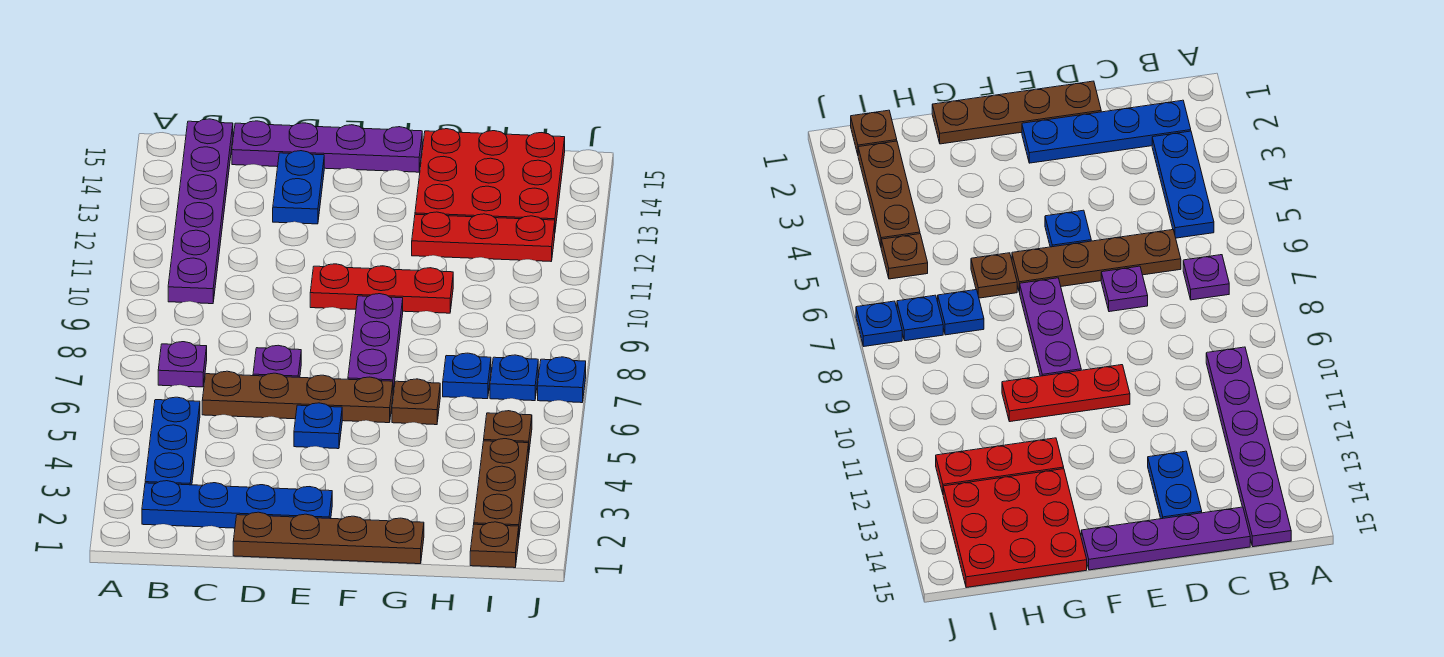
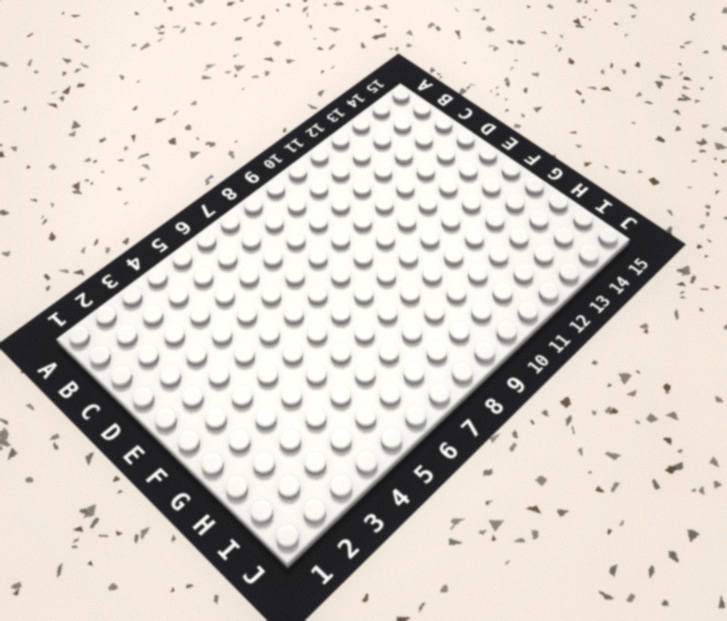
none -> blue plate B2:E2 level 1
none -> blue plate B3:B5 level 1
none -> purple plate B7 level 1

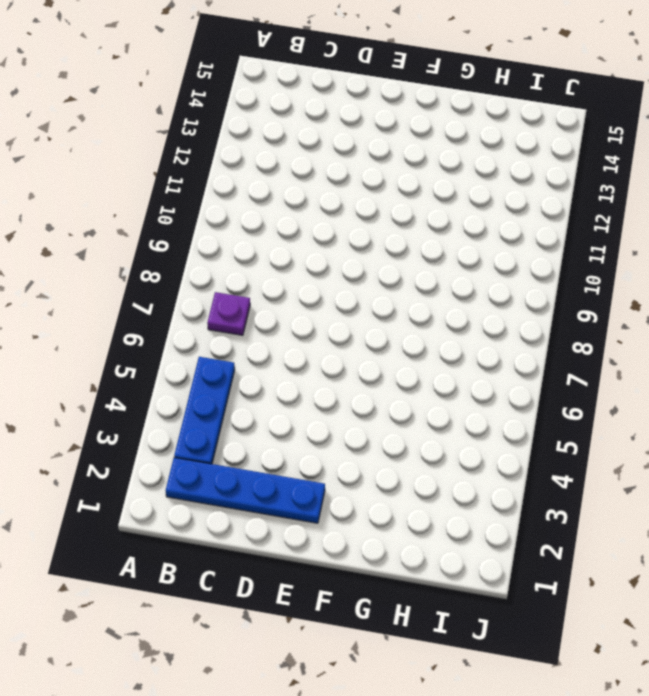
none -> purple plate B10:B15 level 1
none -> brown plate C6:F6 level 1
none -> purple plate C15:F15 level 1

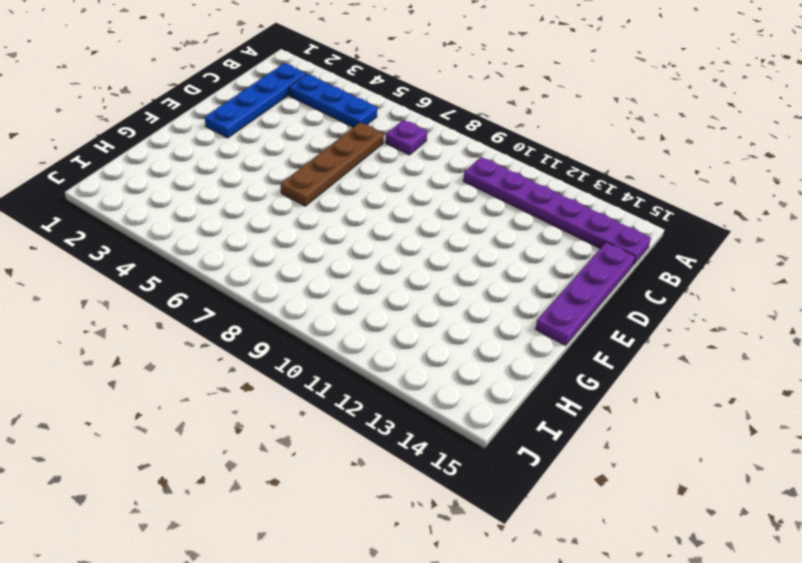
none -> brown plate D1:G1 level 1
none -> purple plate D7 level 1
none -> blue plate D13:D14 level 1

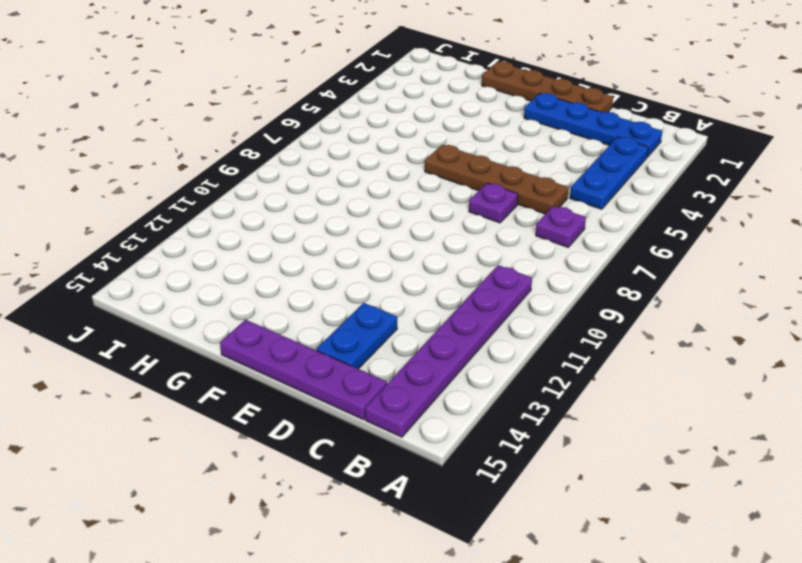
none -> blue plate E5 level 1
none -> red plate E10:G10 level 1
none -> purple plate F7:F9 level 1

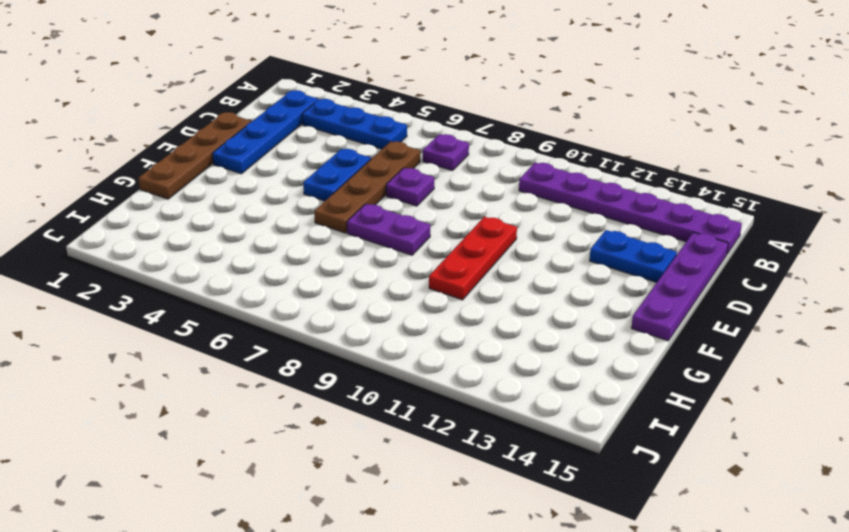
blue plate D5:E5 level 1 -> blue plate E5 level 1
purple plate F7:F8 level 1 -> purple plate F7:F9 level 1
none -> brown plate G6 level 1
none -> red plate G12:I12 level 1
none -> red plate G13:I15 level 1

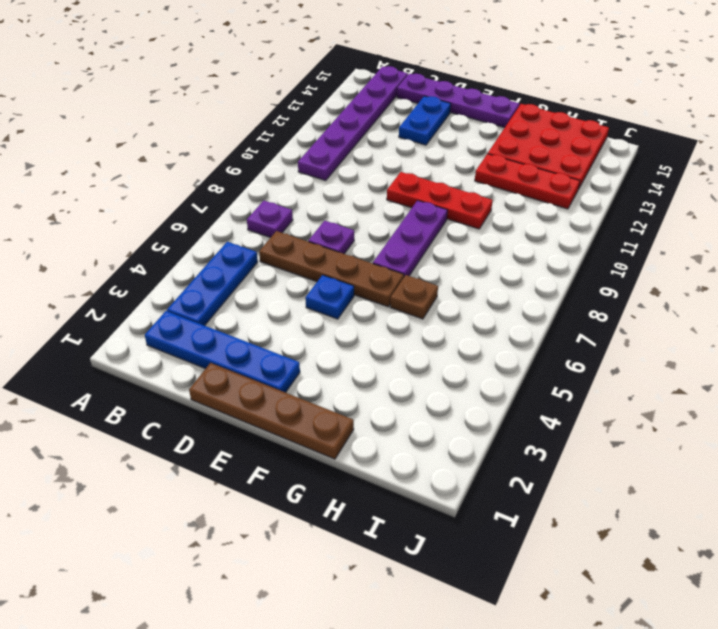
none -> blue plate H7 level 1
none -> brown plate I1 level 1
none -> brown plate I2:I4 level 1

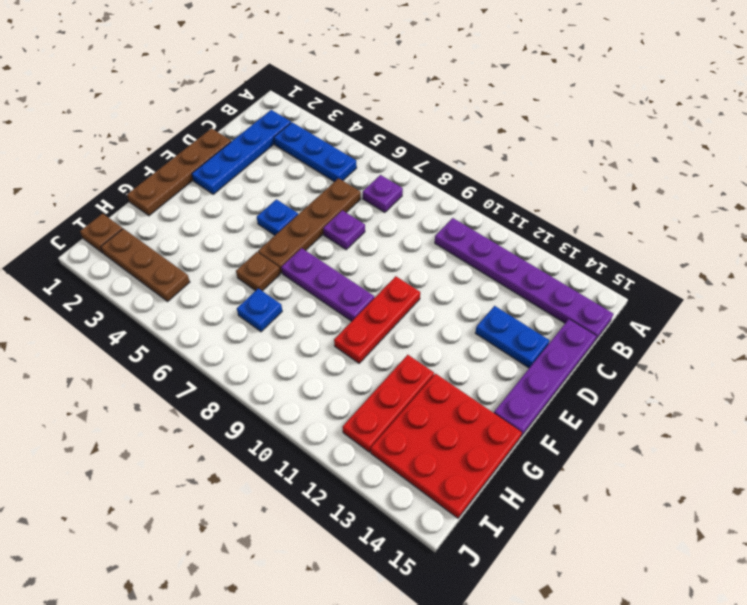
none -> brown plate I5 level 1
none -> blue plate I7 level 1
none -> blue plate J7 level 1

